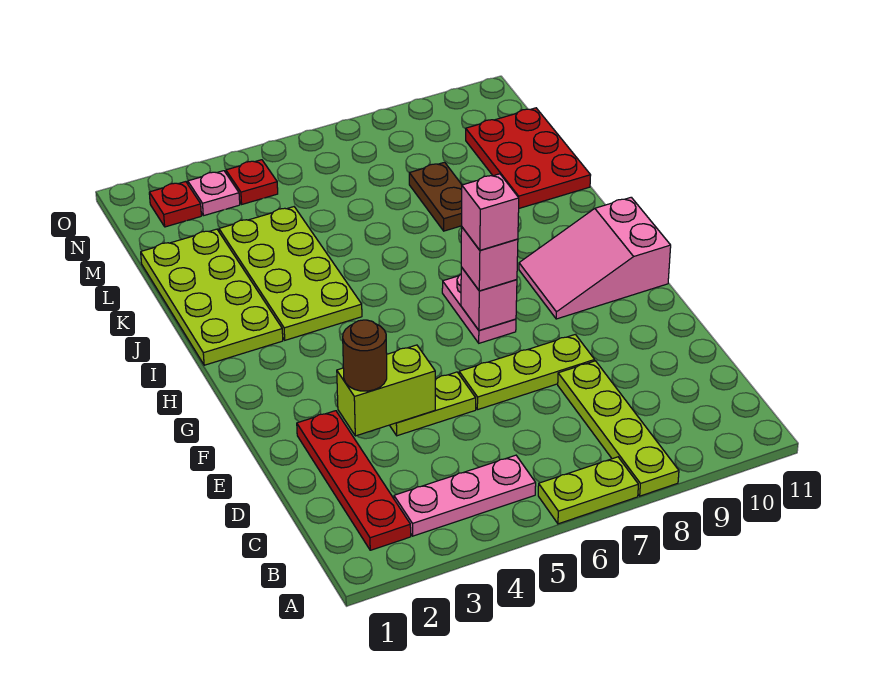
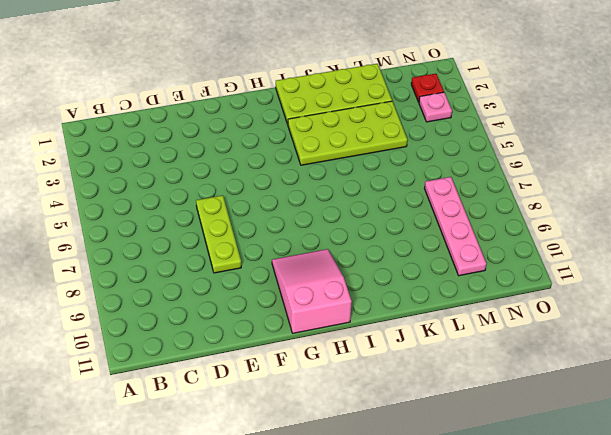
pink plate M7:M10 level 1 -> red plate K10:M11 level 1
none -> lime plate A6:A7 level 1
none -> lime plate A8:D8 level 1
none -> red plate B2:E2 level 1

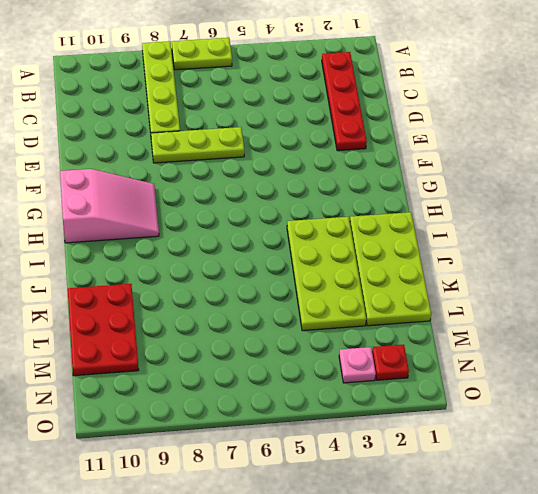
none -> pink plate B3:B5 level 1
none -> lime plate E4:E5 level 1
none -> pink plate G7:H7 level 1

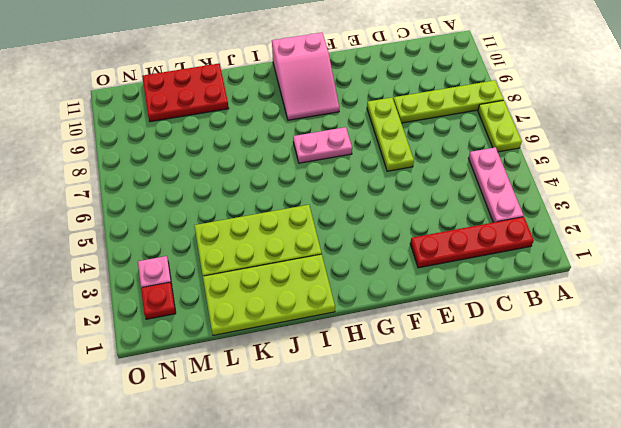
none -> lime plate E4:E5 level 1
none -> brown plate K8:L8 level 1
none -> red plate N4 level 1

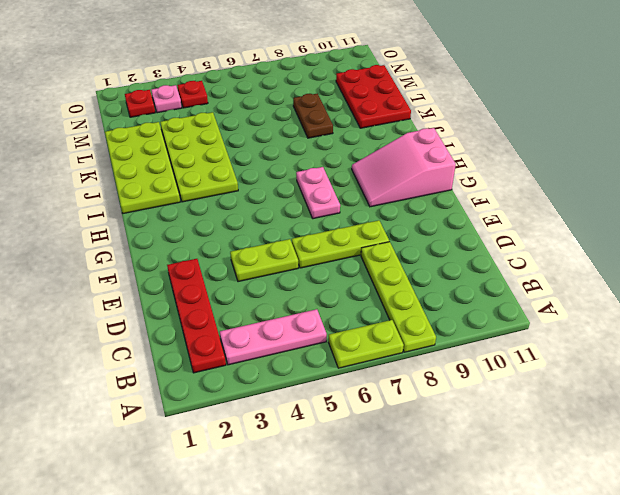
none -> lime brick E3:E4 level 2
none -> pink brick G7 level 2
none -> brown round brick E3 level 3

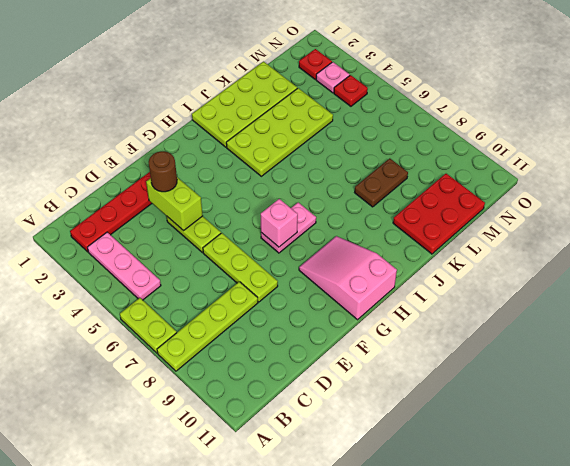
none -> pink brick G7 level 3
none -> pink brick G7 level 4

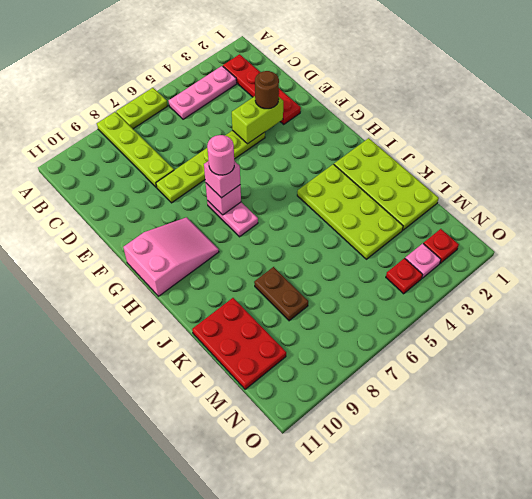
pink round brick G7 level 4 -> pink brick G7 level 4

